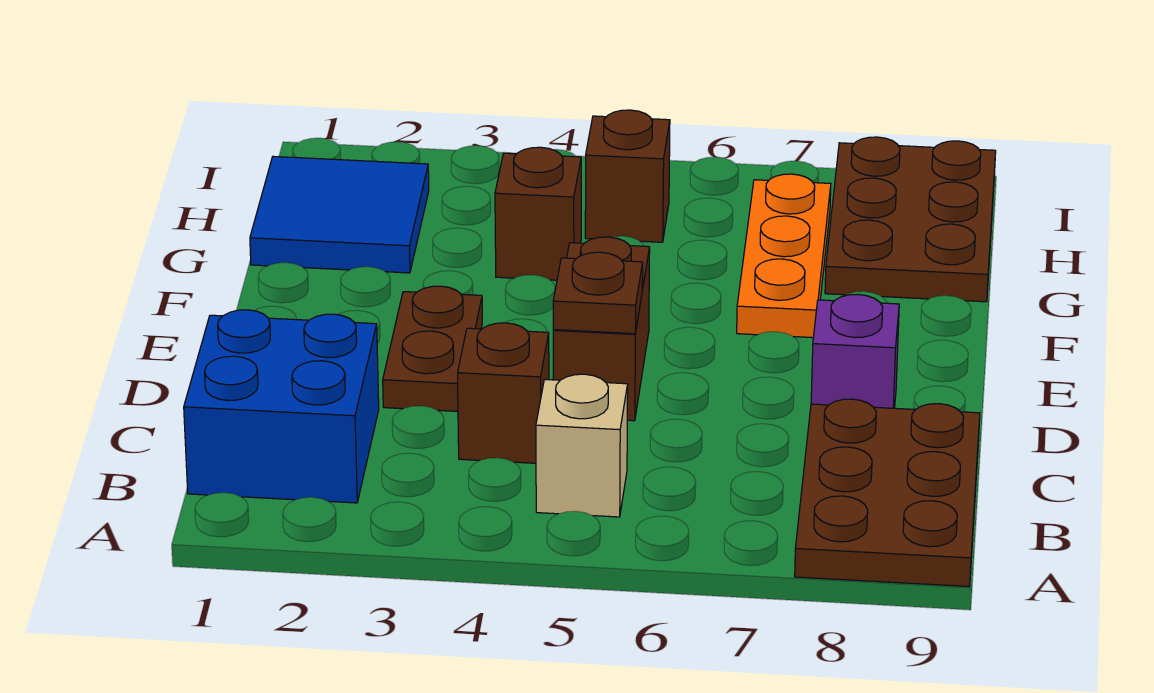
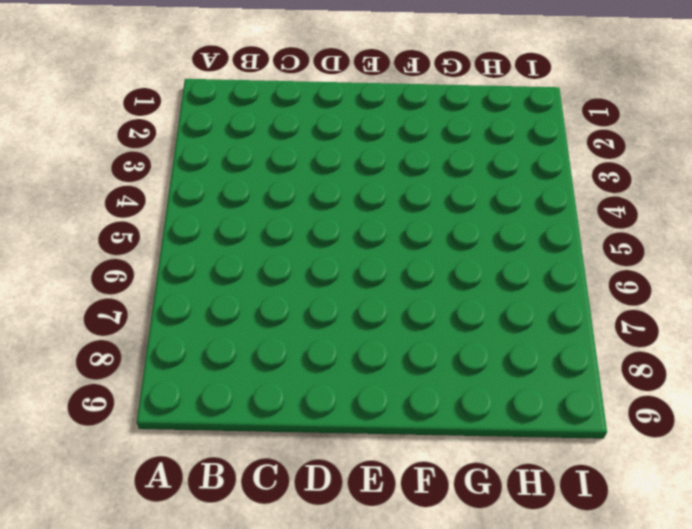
none -> brown plate A8:C9 level 1
none -> blue brick B1:C2 level 1
none -> tan brick B5 level 1

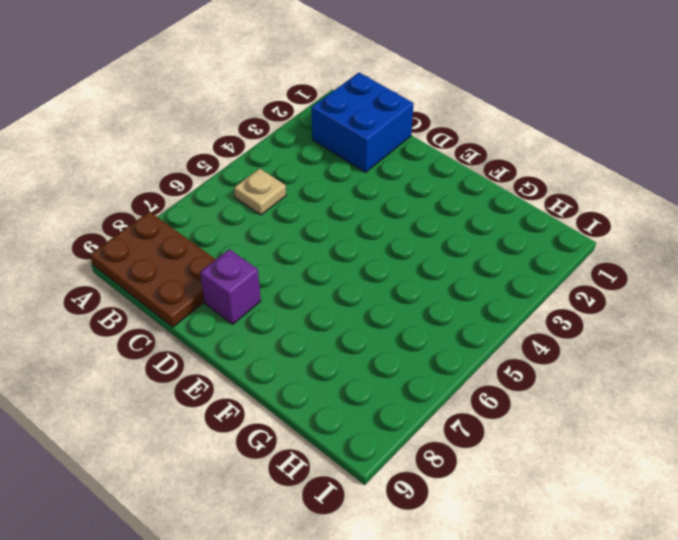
tan plate B5 level 1 -> tan brick B5 level 1
none -> brown brick C4 level 1
none -> brown plate D3:E3 level 1
none -> brown brick D5:E5 level 1

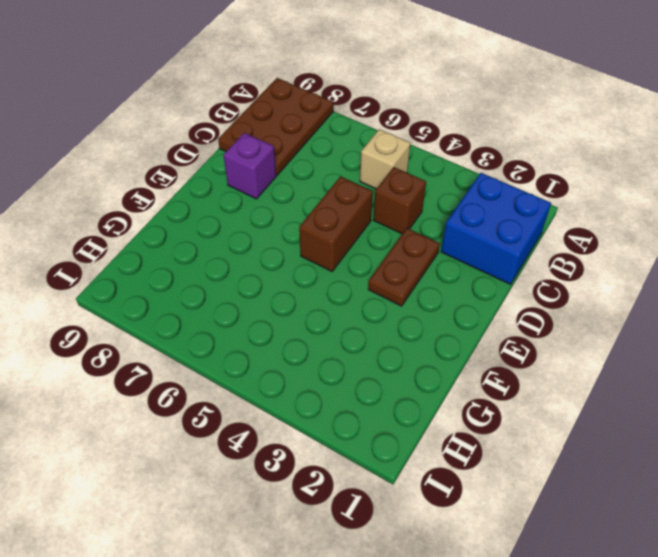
none -> orange plate F7:H7 level 1
none -> blue tile G1:H2 level 1
none -> brown brick G4 level 1

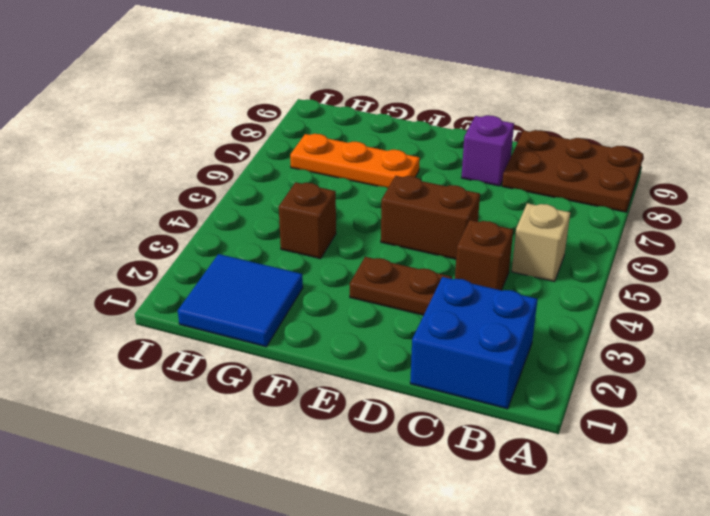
none -> brown plate G8:I9 level 1
none -> brown brick H5 level 1
none -> brown plate D5 level 2

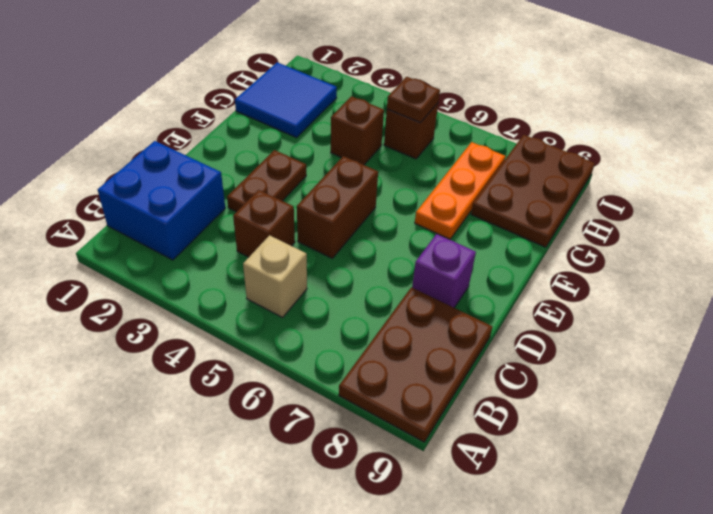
brown plate H5 level 2 -> brown plate D5 level 2

